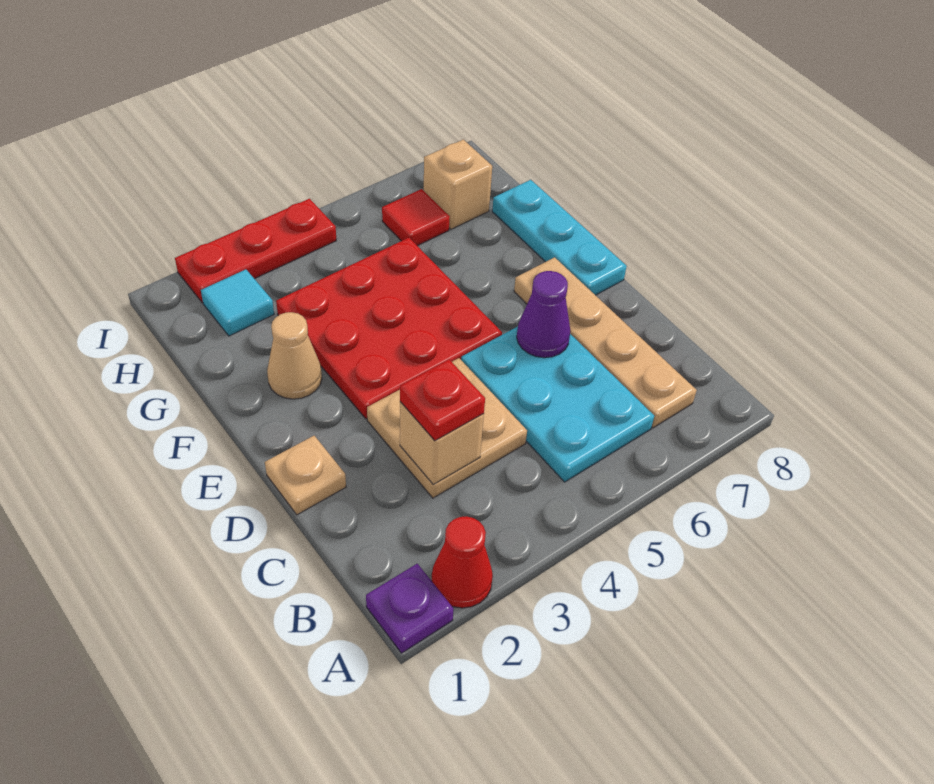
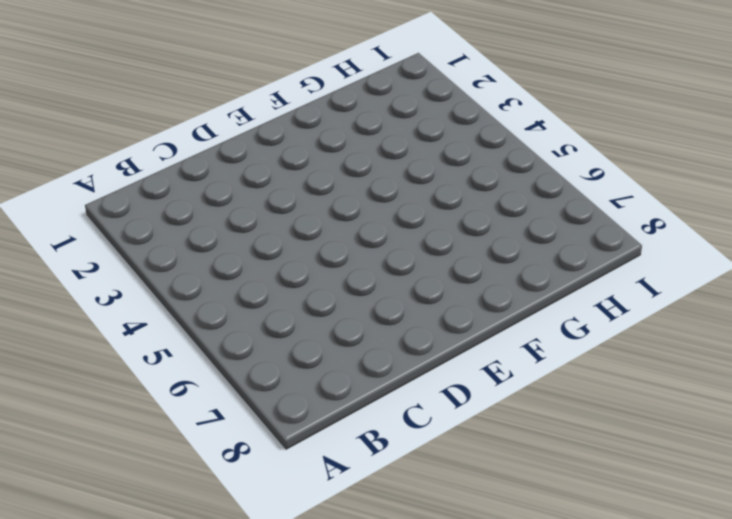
none -> purple plate A1 level 1
none -> red cone A2 level 1
none -> cyan plate B5:D6 level 1

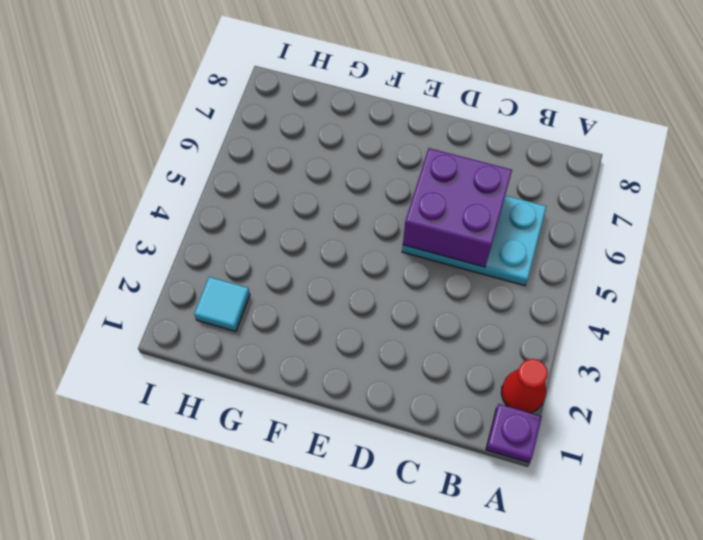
purple brick C5:D6 level 2 -> purple cone D6 level 2
none -> tan plate B7:E7 level 1
none -> tan plate C3:D4 level 1
none -> tan plate D1 level 1

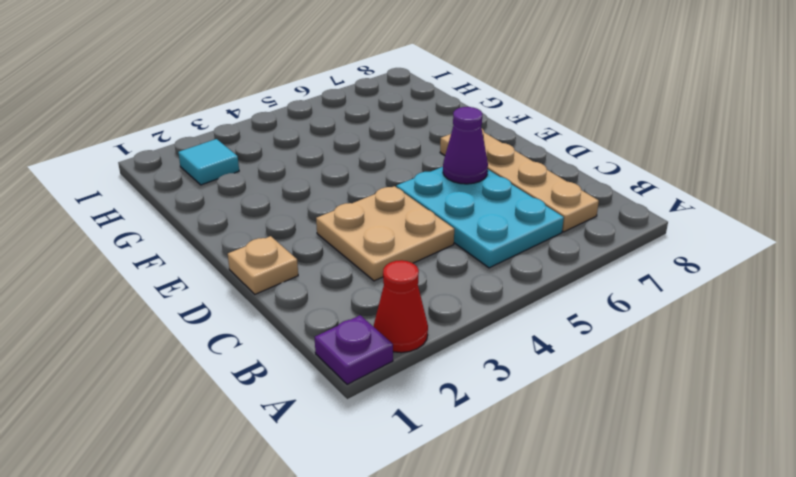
none -> red plate E3:G5 level 1
none -> cyan plate E8:G8 level 1
none -> tan cone F2 level 1

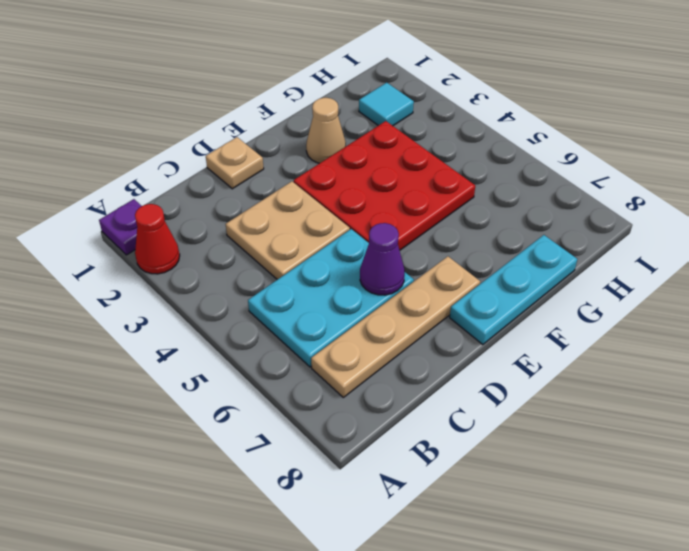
none -> red tile H6 level 1
none -> tan brick H7 level 1
none -> red plate I2:I4 level 1

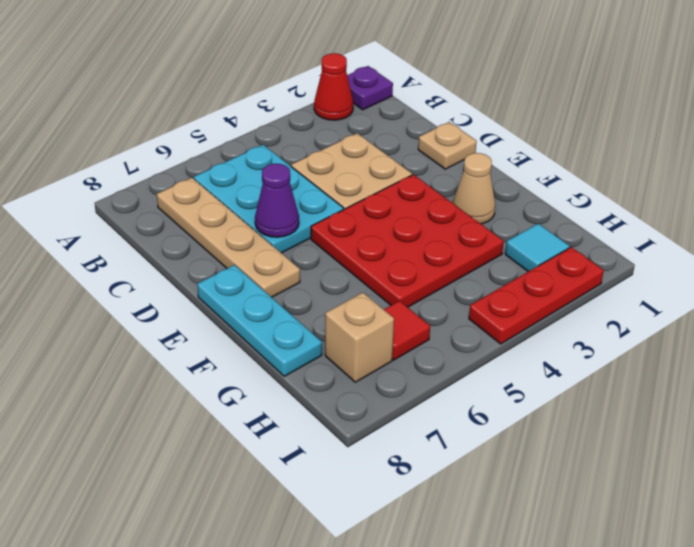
none -> tan brick C3 level 2
none -> red plate C3 level 3

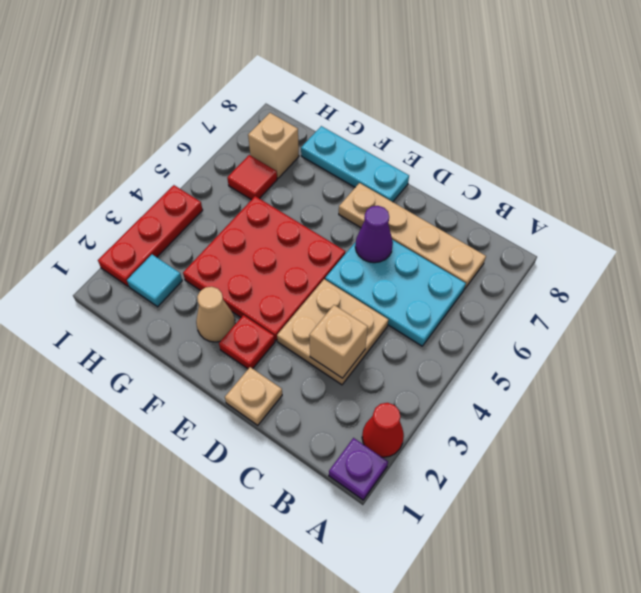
red plate E2 level 1 -> red plate C3 level 3

